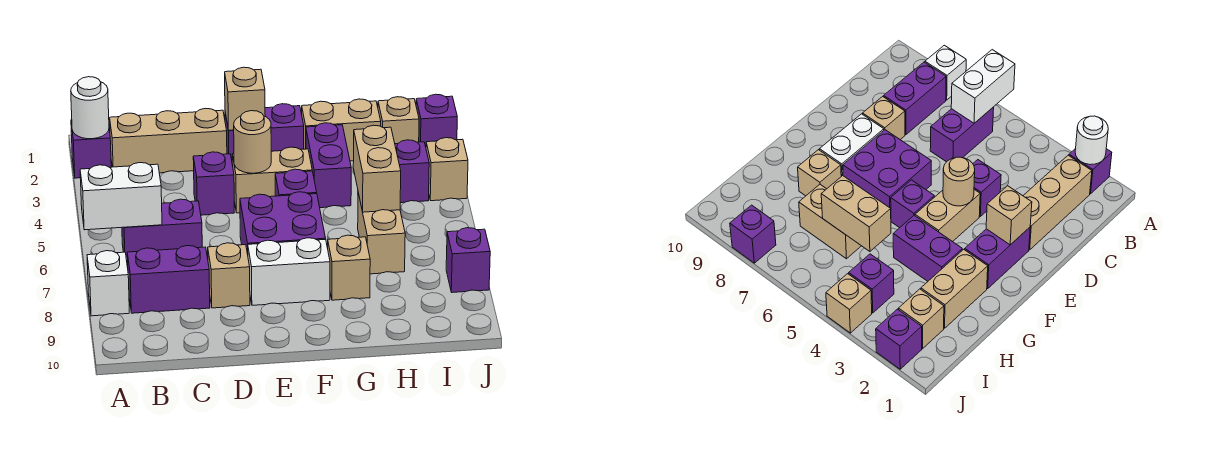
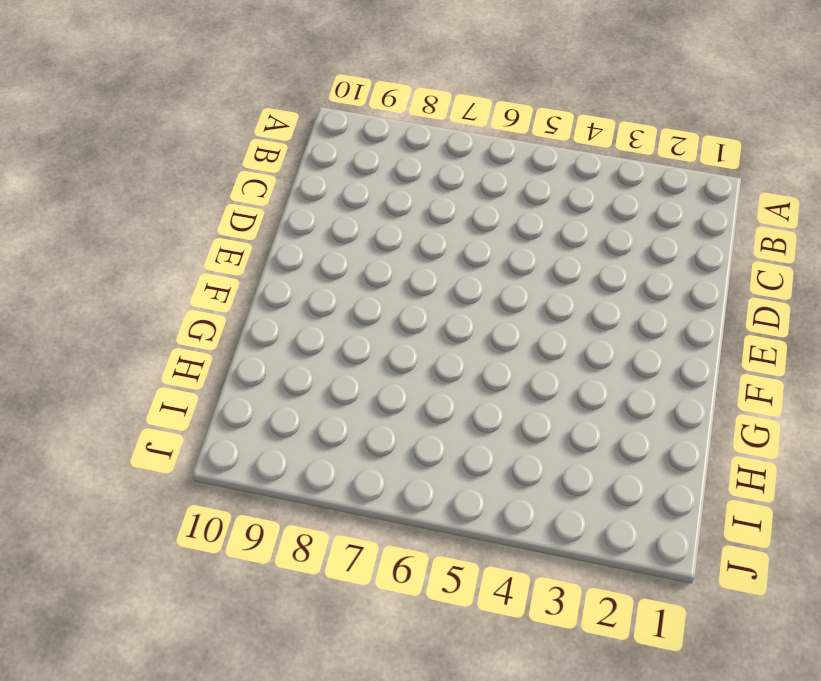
none -> purple brick A2 level 1
none -> white brick A8 level 1
none -> tan brick B2:D2 level 1

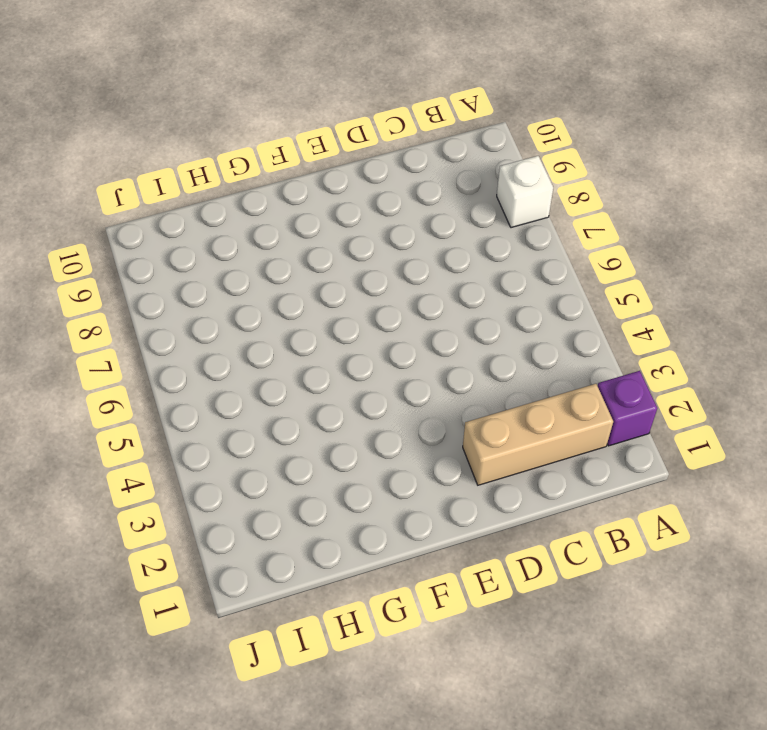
none -> purple brick B6:C6 level 1
none -> purple brick B8:C8 level 1
none -> purple brick D4 level 1

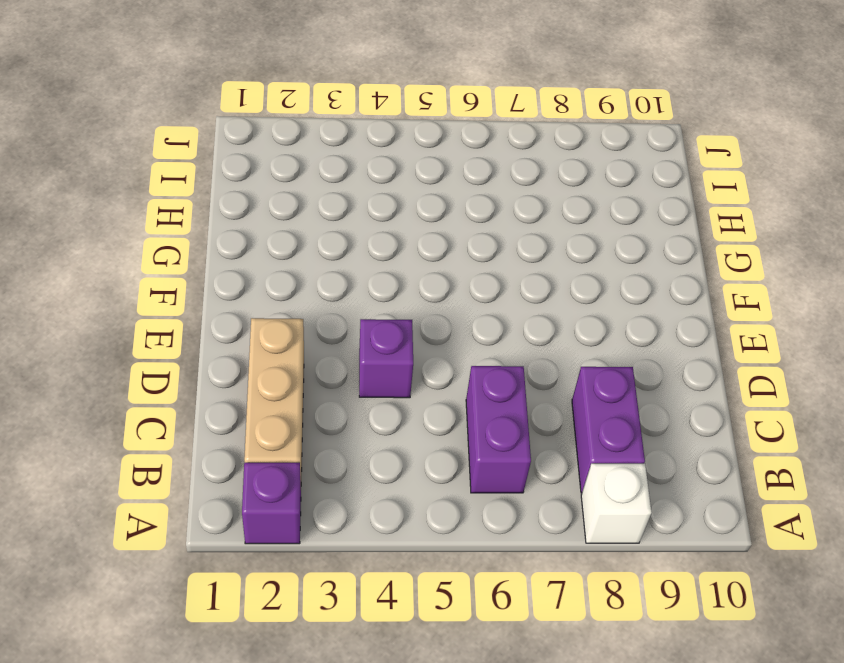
none -> tan brick D8 level 1
none -> purple brick E2:F2 level 1
none -> tan brick E4:F4 level 1

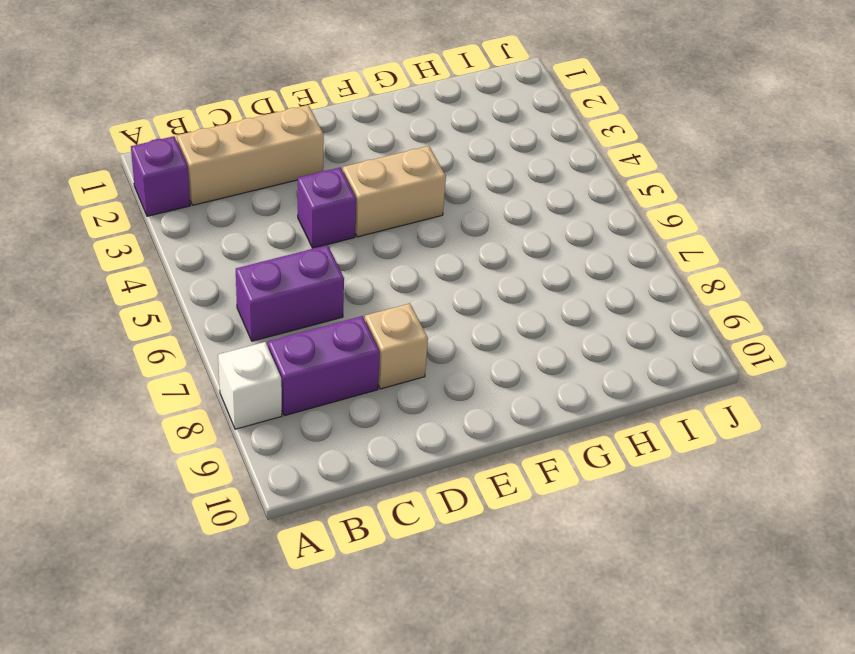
none -> purple brick E2:F2 level 1
none -> purple brick E6:F7 level 1
none -> white brick E8:F8 level 1

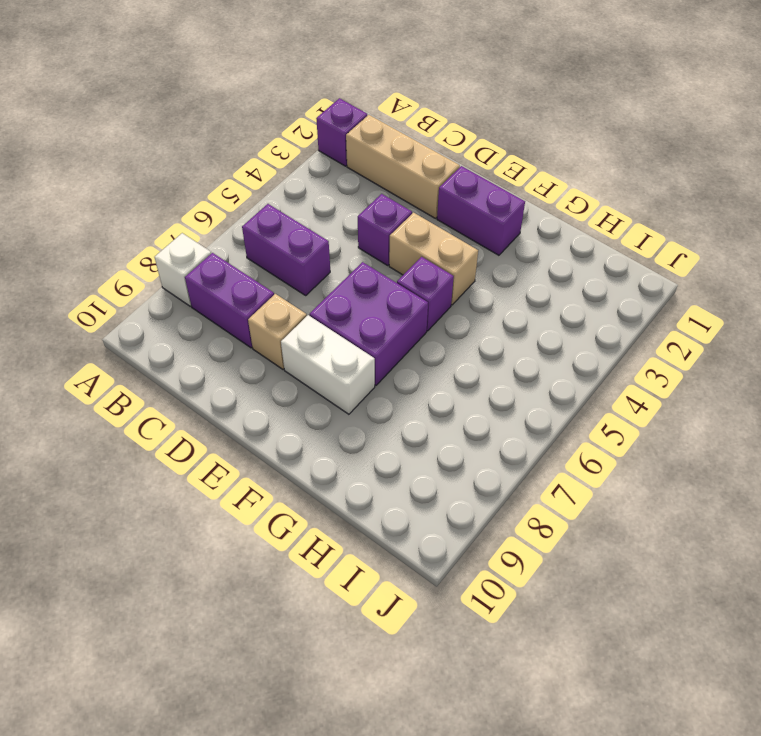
none -> tan brick G2:H2 level 1
none -> purple brick G3:G4 level 1
none -> tan brick G8 level 1

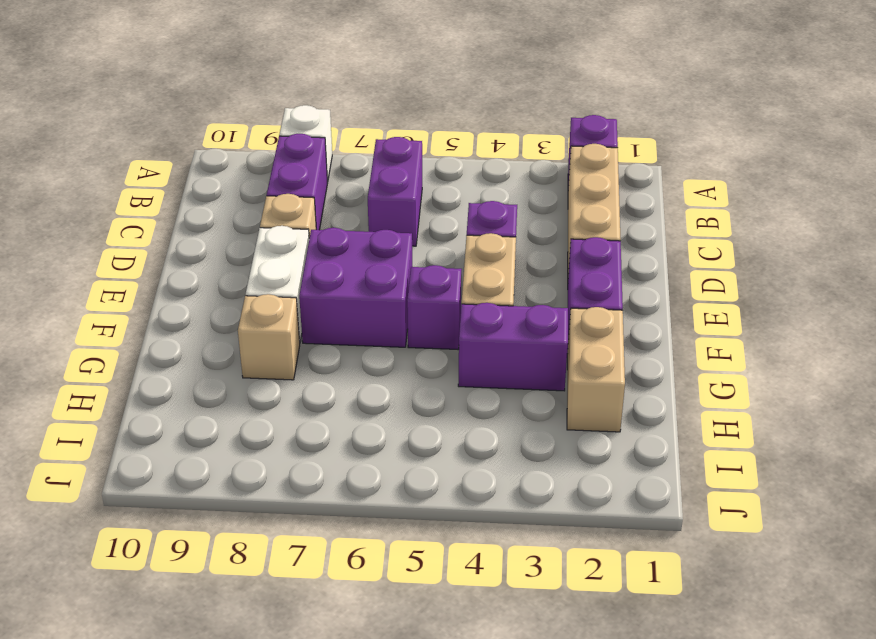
none -> tan brick H6:H7 level 1
none -> tan brick I2 level 1
none -> purple brick I4 level 1

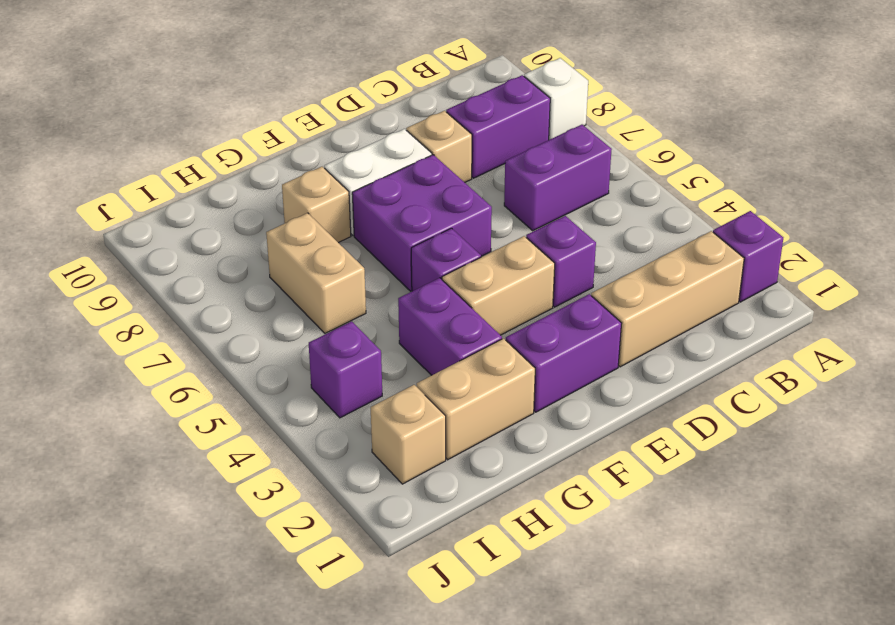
none -> purple brick J2 level 1
none -> tan brick J4 level 1
none -> purple brick J8 level 1

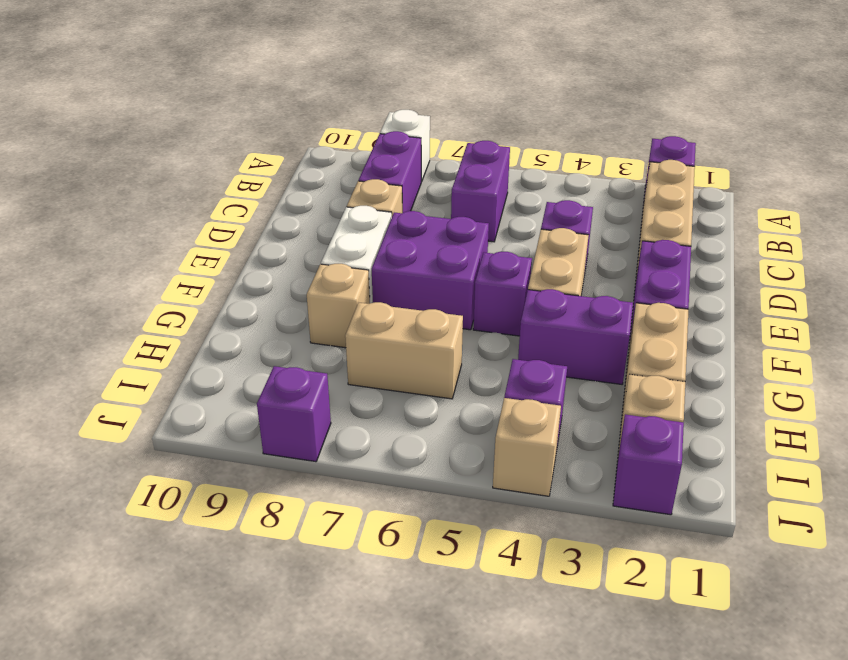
none -> white round brick A2 level 2
none -> white brick A6:B6 level 2
none -> tan brick E2 level 2

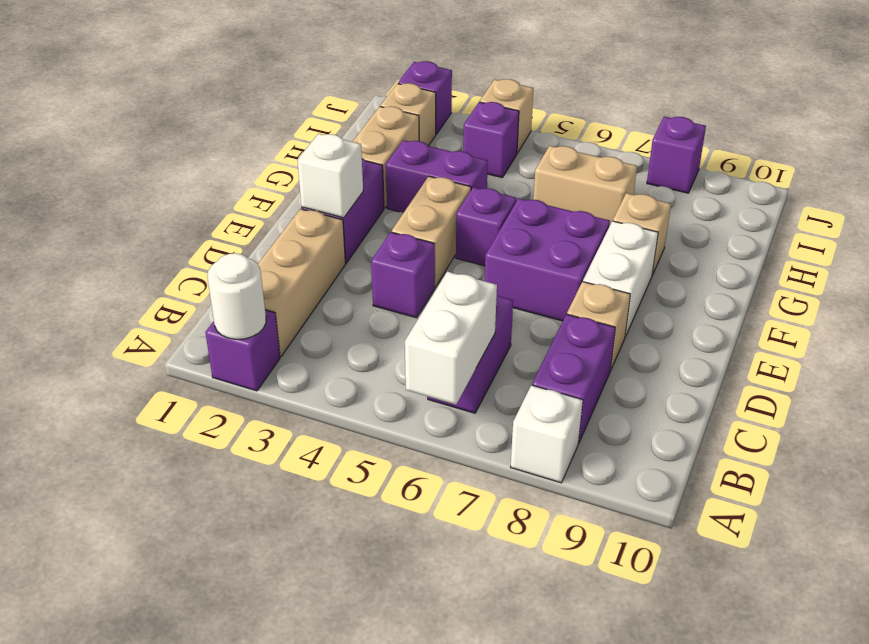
white brick E2 level 2 -> tan brick E2 level 2
none -> tan round brick E4 level 2
none -> tan brick H5:H6 level 2

